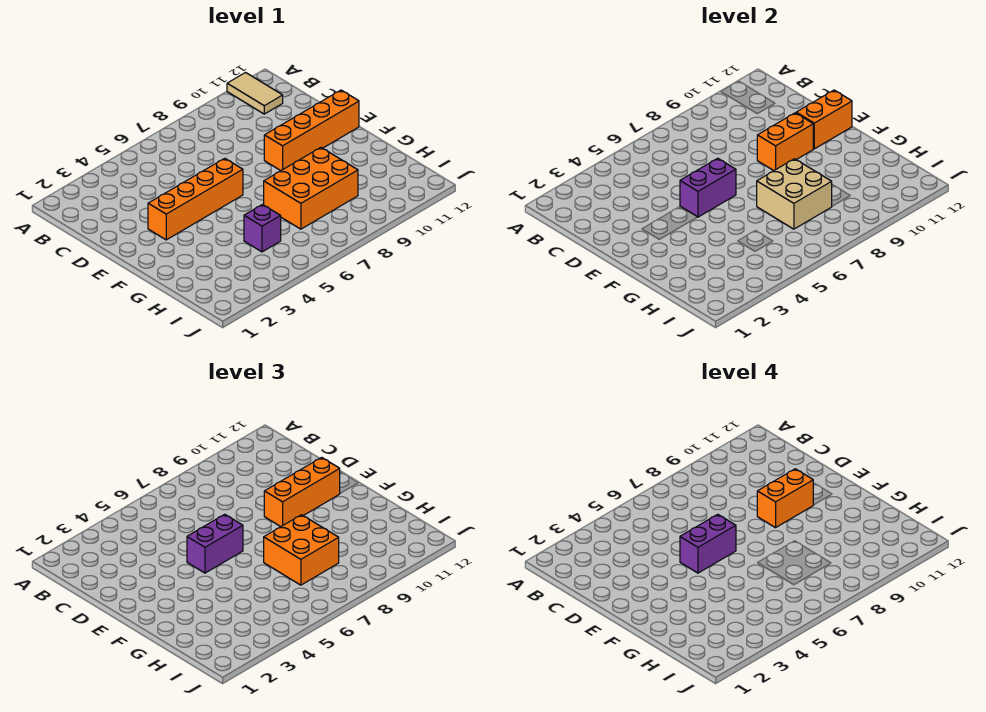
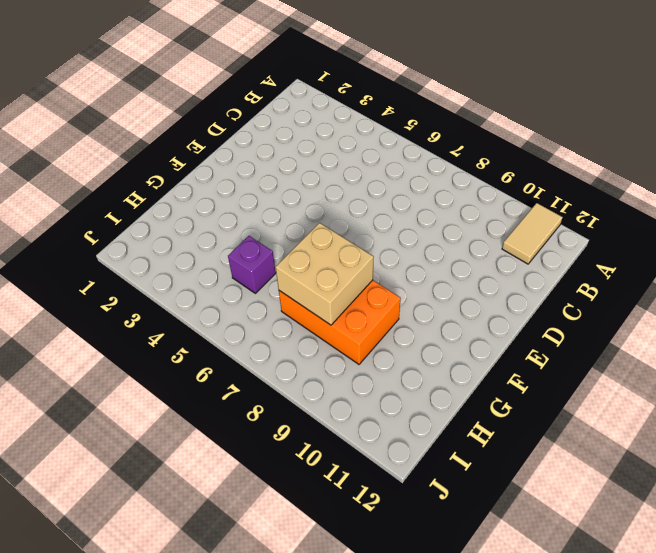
none -> orange brick E3:E6 level 1
none -> orange brick E9:E12 level 1
none -> purple brick E5:E6 level 2

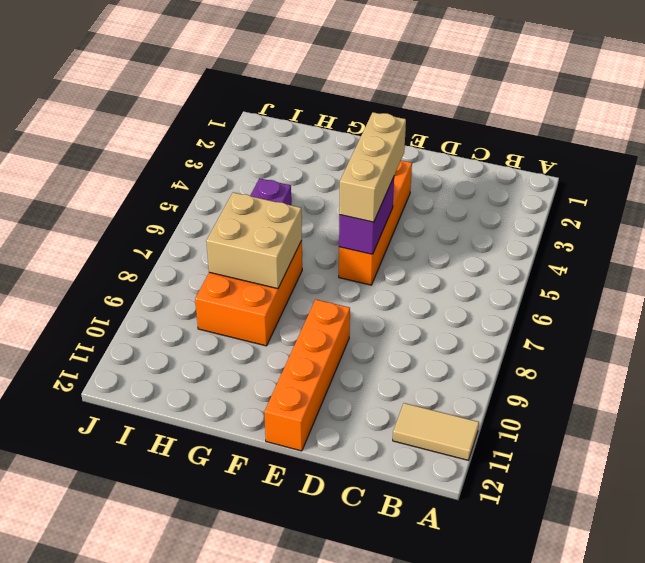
tan brick E4:E6 level 3 -> purple brick E5:E6 level 3
none -> orange brick E9:E10 level 2
none -> orange brick E11:E12 level 2
none -> orange brick E9:E11 level 3

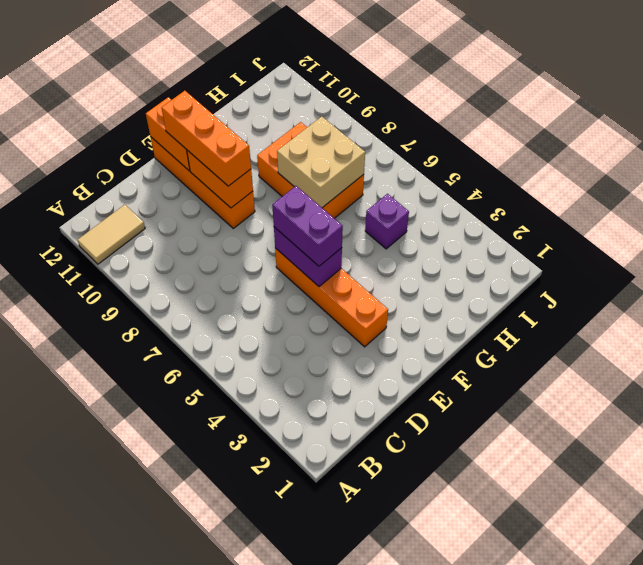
none -> orange brick G7:H8 level 3
none -> purple brick E5:E6 level 4
none -> orange brick E9:E10 level 4

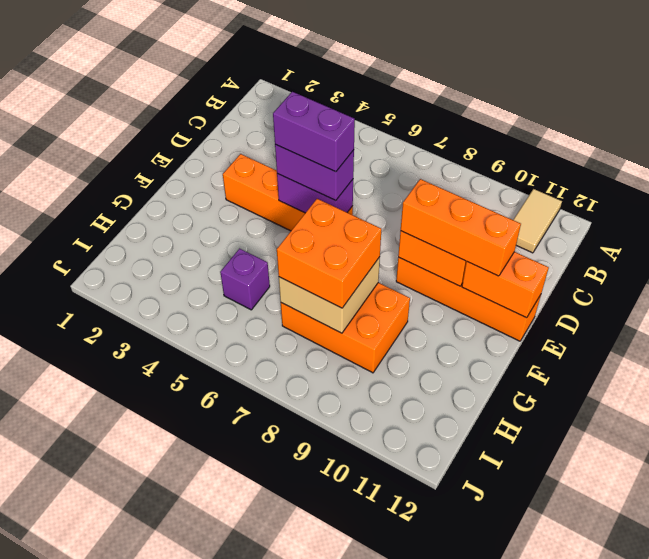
none -> orange brick E9:E10 level 4

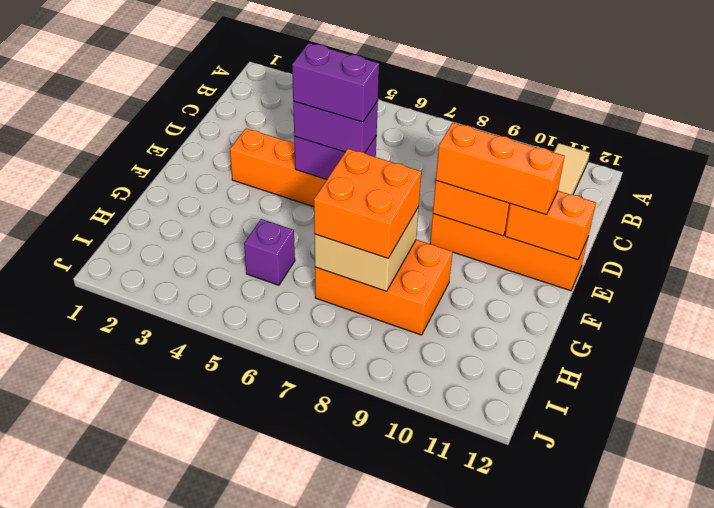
none -> orange brick E9:E10 level 4

